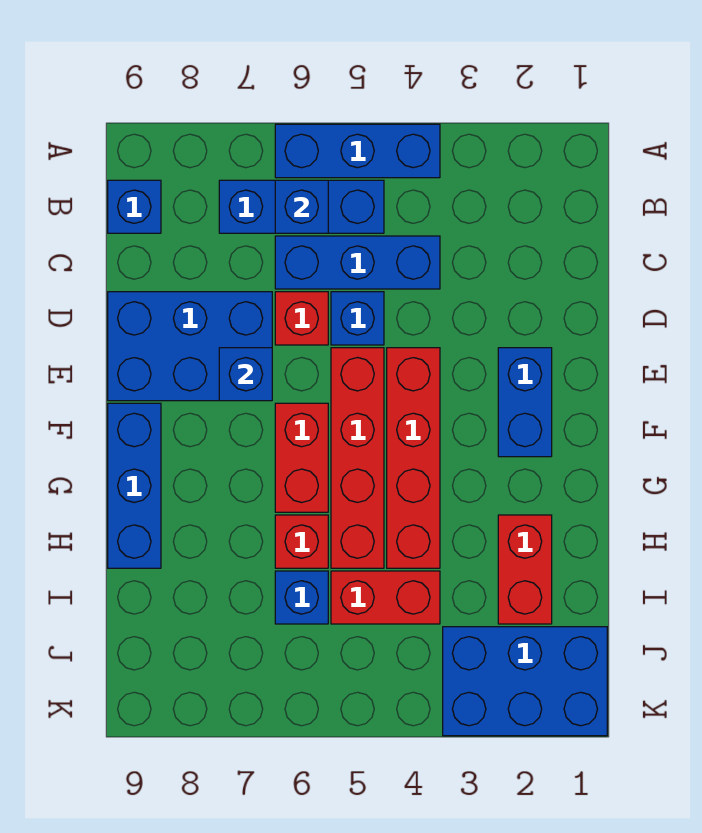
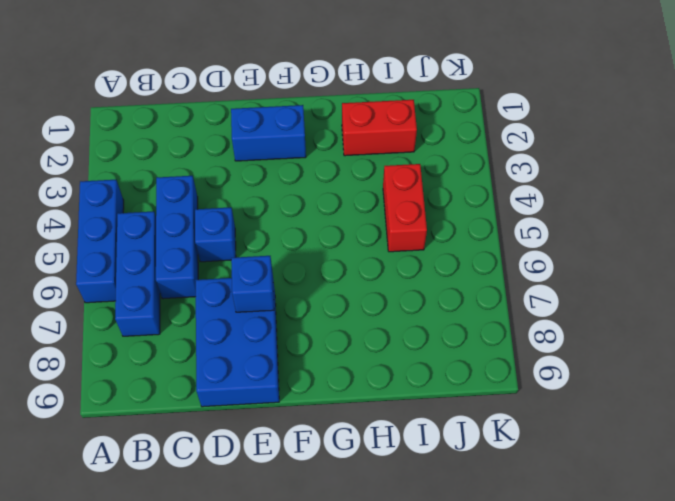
none -> blue brick B9 level 1
none -> red brick D6 level 1
none -> red brick E4:H4 level 1

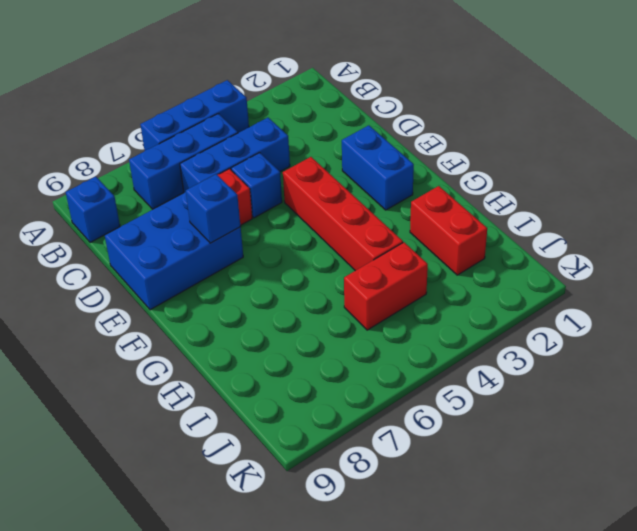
none -> red brick E5:H5 level 1
none -> red brick F6:G6 level 1
none -> blue brick F9:H9 level 1

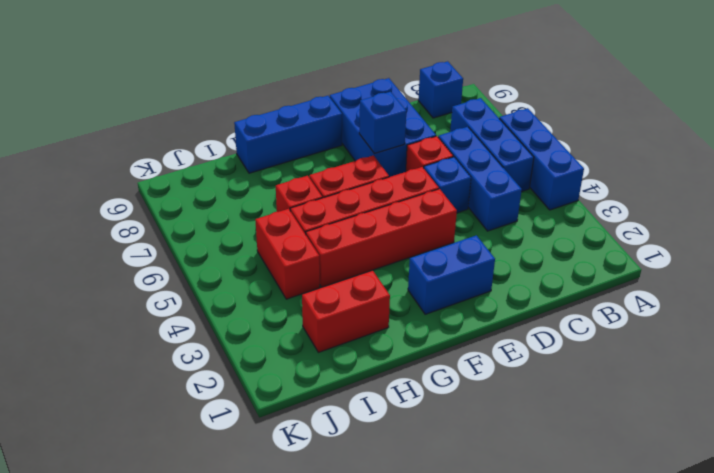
none -> blue brick I6 level 1
none -> blue brick J1:K3 level 1
none -> blue brick B6 level 2

